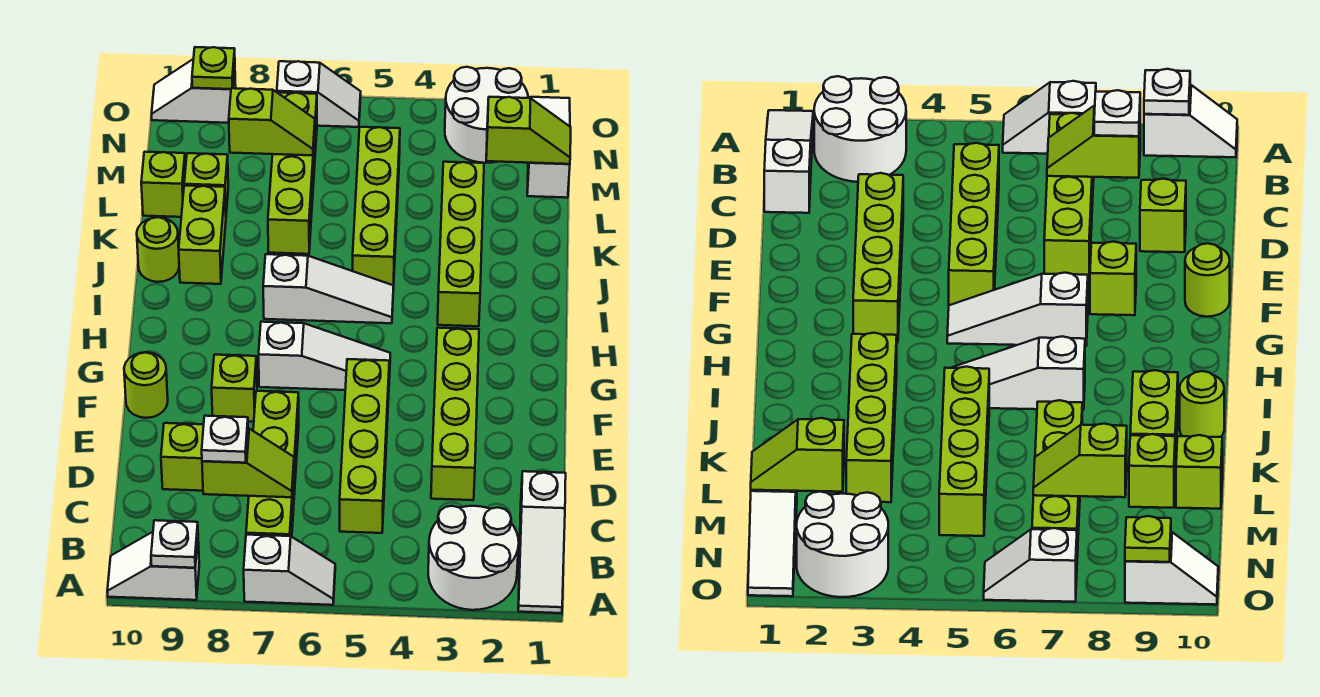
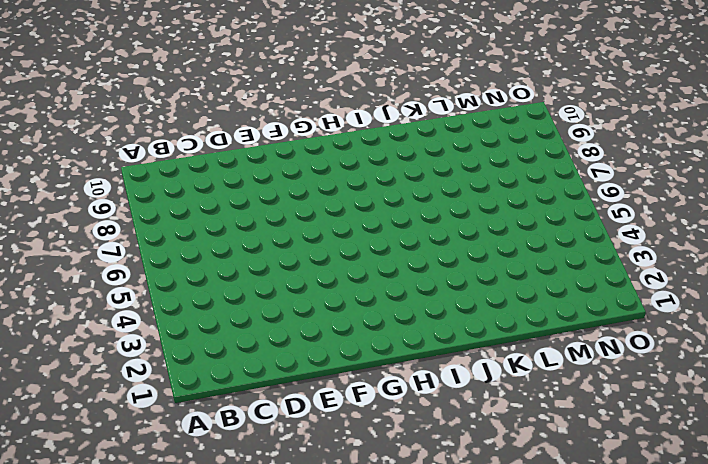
none -> white slope A1:C1 level 1 top C
none -> white round brick A2:B3 level 1
none -> white slope A6:A7 level 1 top 7

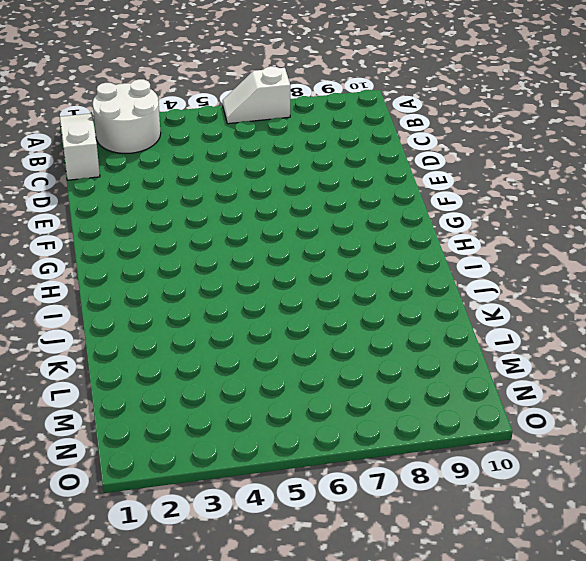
none -> white slope A9:A10 level 1 top 9
none -> lime brick B7:E7 level 1
none -> lime brick C5:F5 level 1

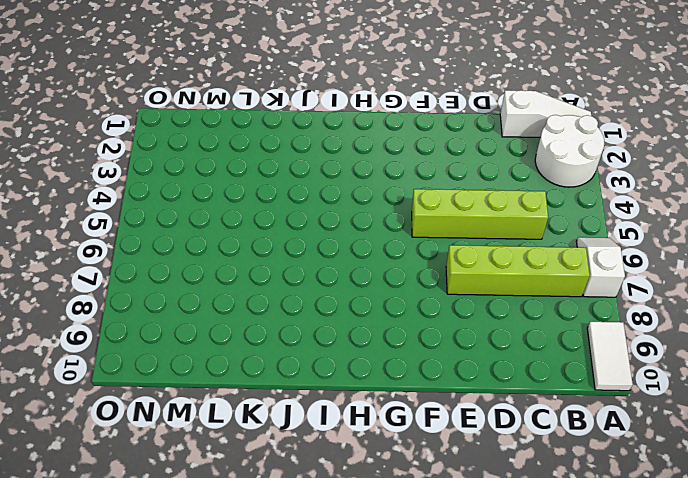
white tile A9:A10 level 1 -> white slope A9:A10 level 1 top 9
none -> lime brick D3:G3 level 1
none -> lime brick D9 level 1
none -> lime brick F8 level 1

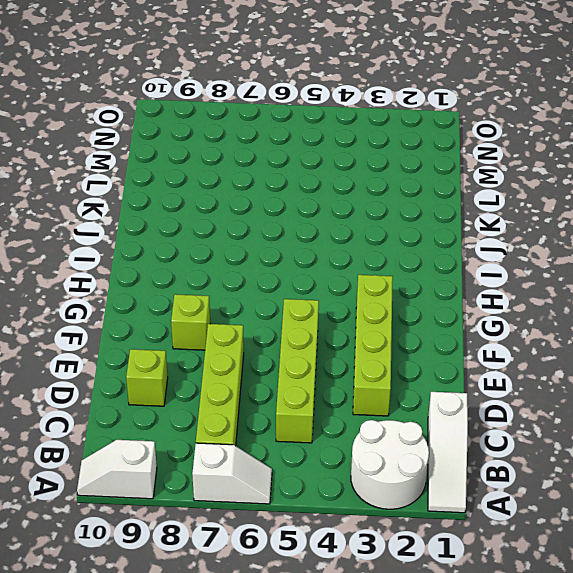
none -> lime round brick F10 level 1
none -> white slope G5:G7 level 1 top 7
none -> lime brick I3:L3 level 1

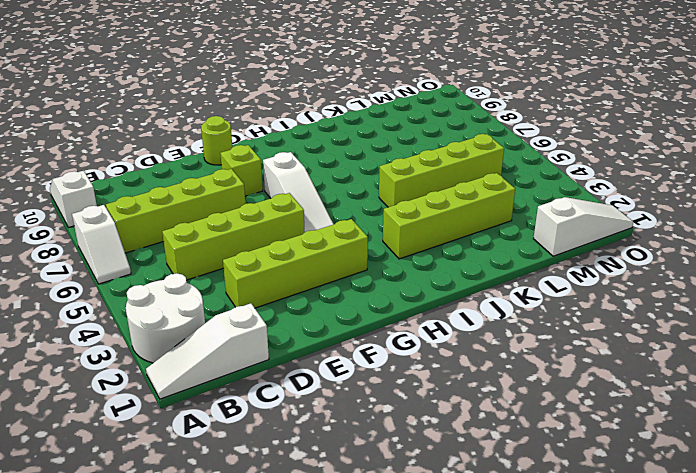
none -> lime brick D9 level 1
none -> white slope I5:I7 level 1 top 7
none -> lime brick J9:K9 level 1

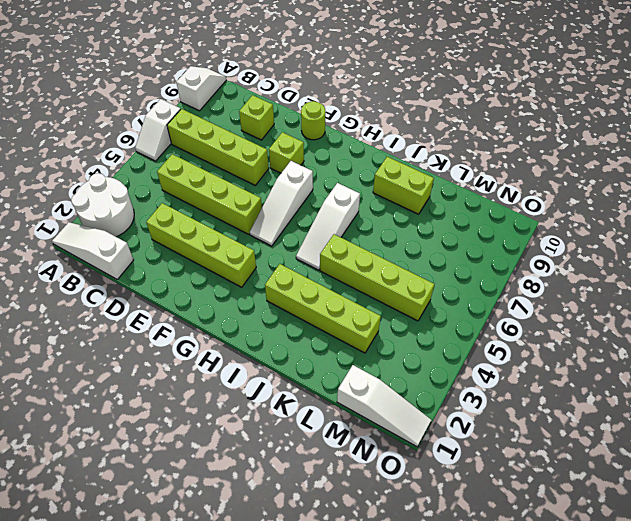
none -> lime round brick J10 level 1
none -> lime brick K7:N7 level 1
none -> lime brick L9 level 1

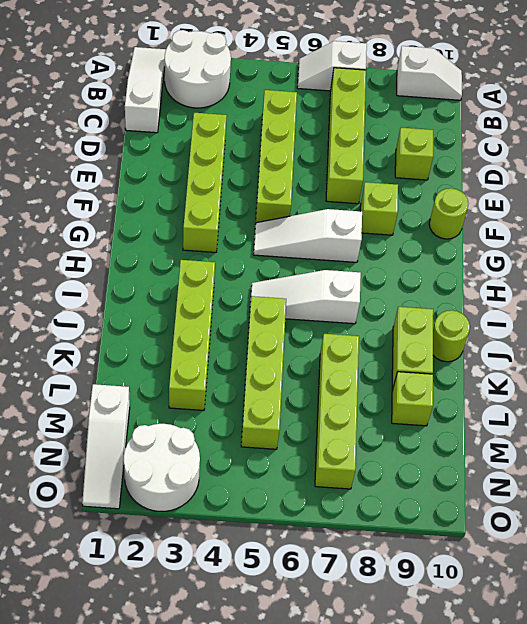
none -> lime brick L10 level 1
none -> white slope O6:O7 level 1 top 7
none -> white slope O9:O10 level 1 top 9

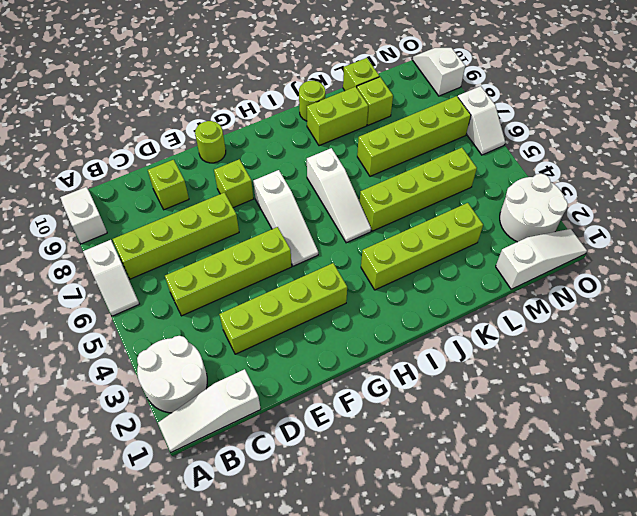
none -> white plate A9 level 2
none -> lime slope C7:C8 level 2 top 8
none -> lime slope M1:M2 level 2 top 2

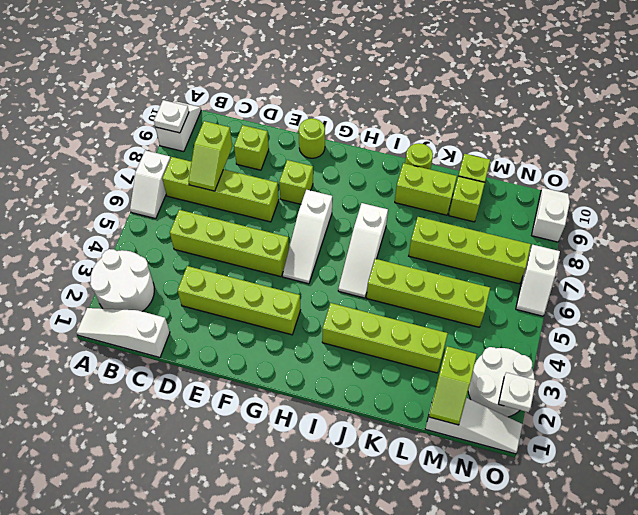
white plate O2 level 2 -> white plate C8 level 3
none -> lime slope M7:M8 level 2 top 8
none -> lime plate O9 level 2

